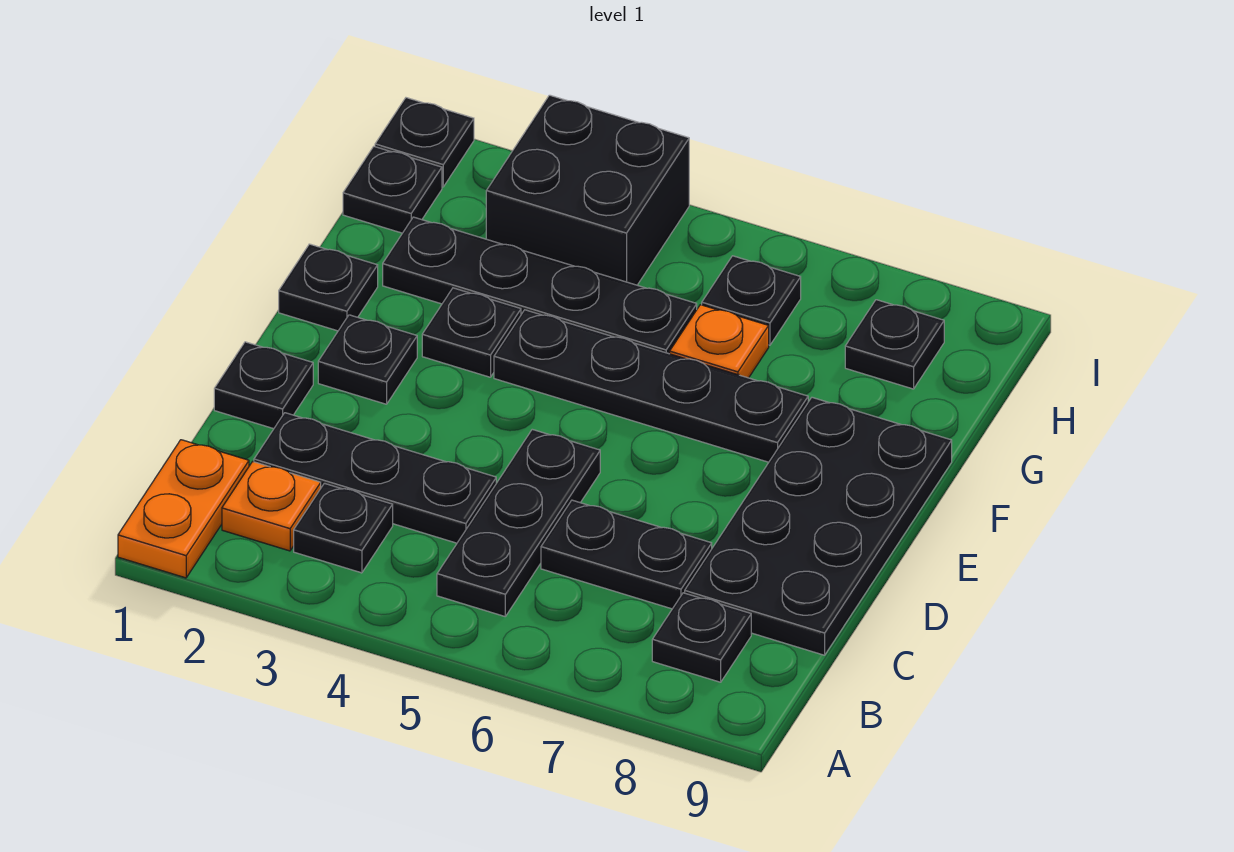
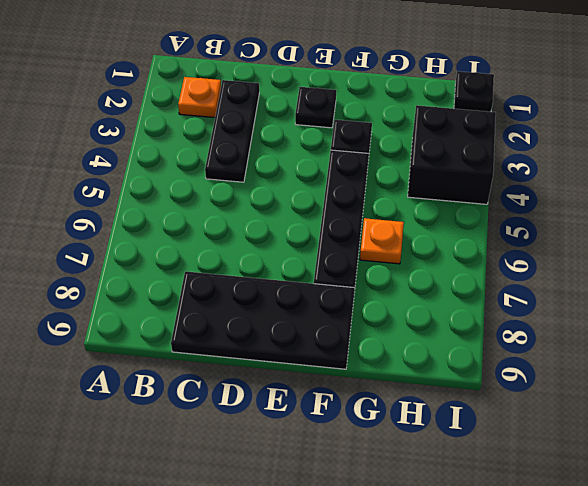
none -> orange plate A1:B1 level 1
none -> black plate B3 level 1
none -> black plate B5:D5 level 1

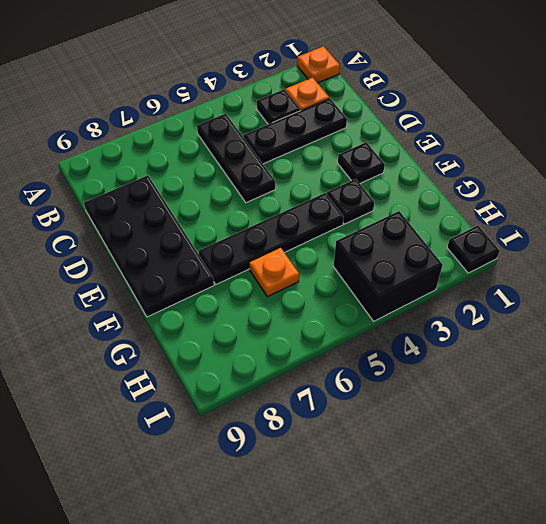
orange plate A1 level 1 -> orange plate A1:B1 level 1
none -> black plate B8 level 1
none -> black plate C6:C7 level 1
none -> black plate D1 level 1

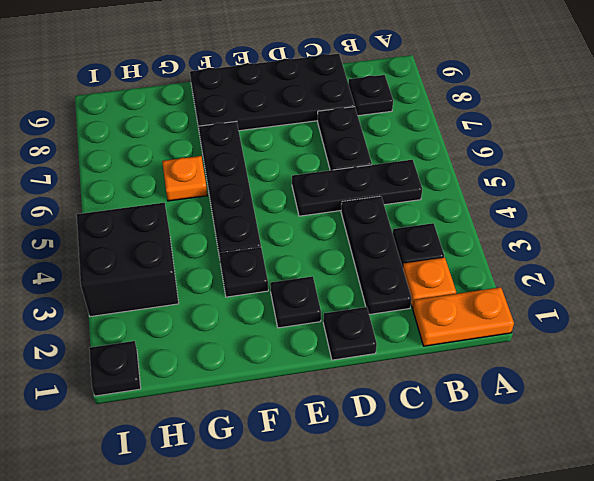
none -> black plate F1 level 1
none -> black plate G2:G5 level 1
none -> black plate H1 level 1

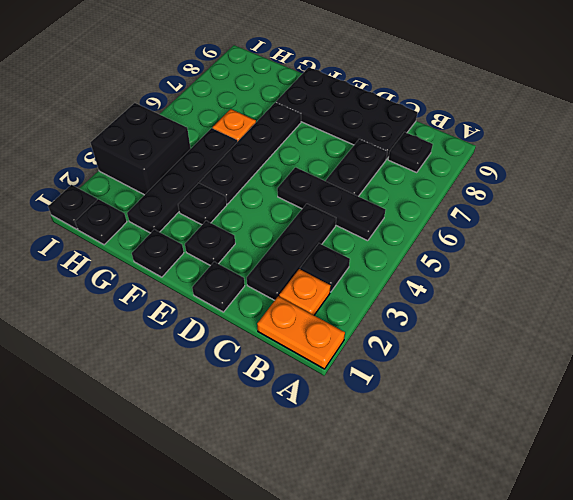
none -> black plate H6 level 1
none -> black plate H8 level 1

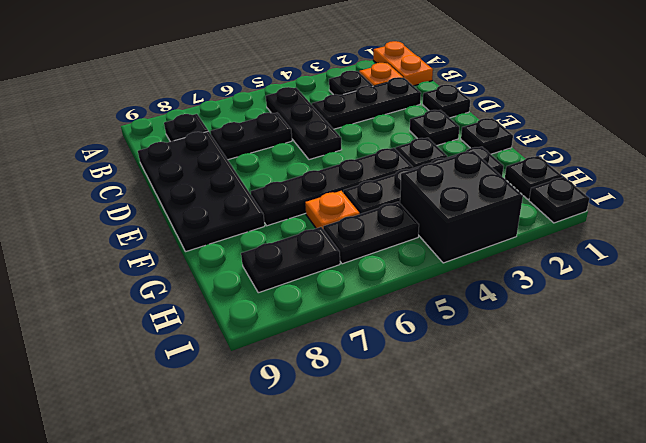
black plate H5:H6 level 1 -> black plate H6 level 1
black plate H7:H8 level 1 -> black plate H8 level 1

